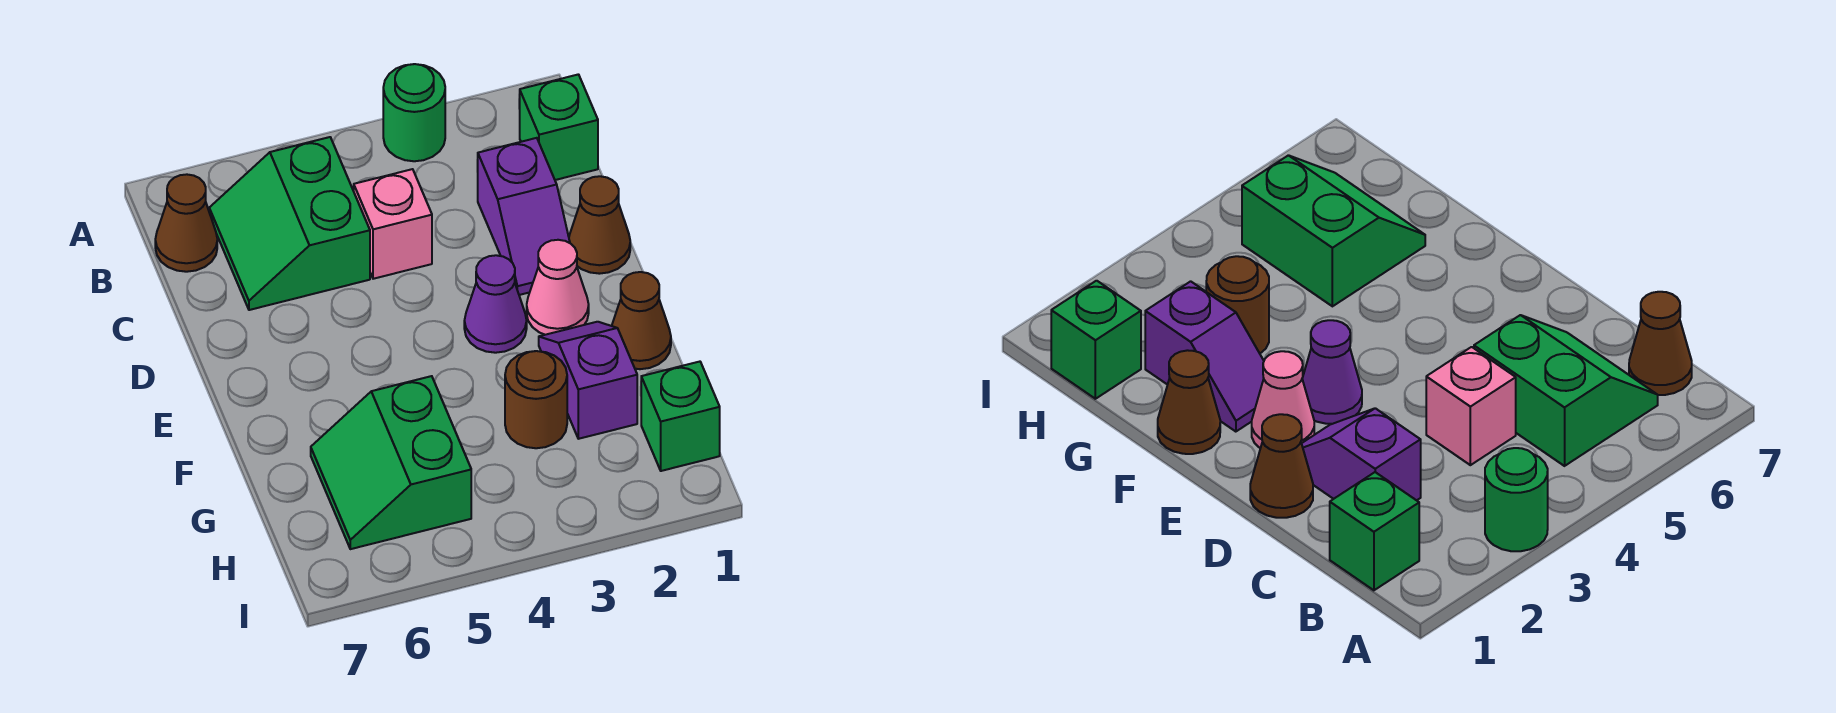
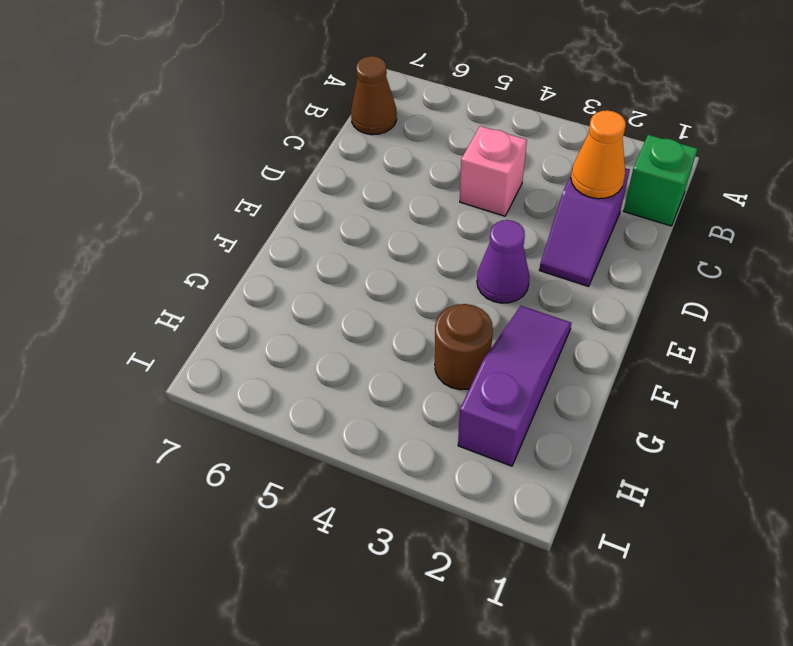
orange cone C2 level 2 -> none
purple slope F2:H2 level 1 top H -> purple slope F2:G2 level 1 top G
none -> green round brick A3 level 1
none -> green slope B5:C6 level 1 top 5
none -> brown cone D1 level 1

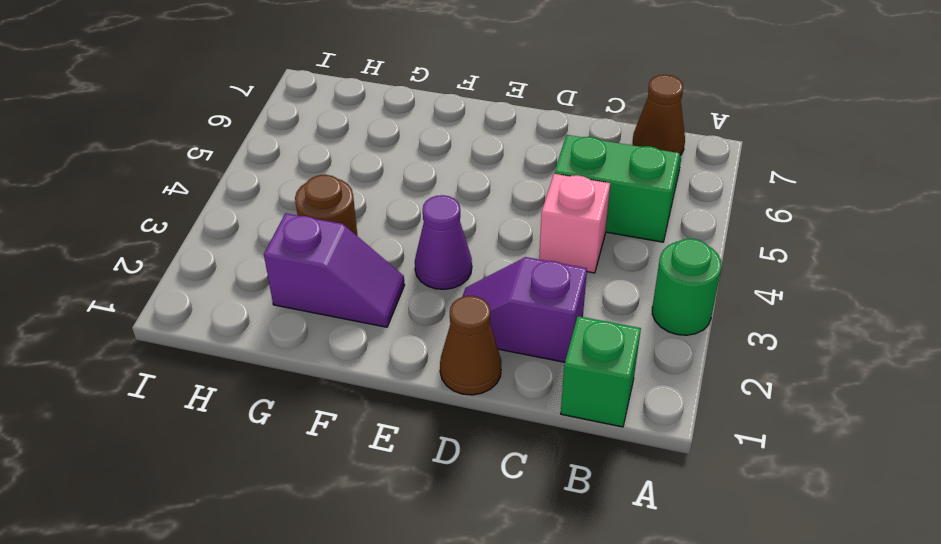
none -> pink cone E2 level 1
none -> brown cone F1 level 1
none -> green slope G5:H6 level 1 top 5

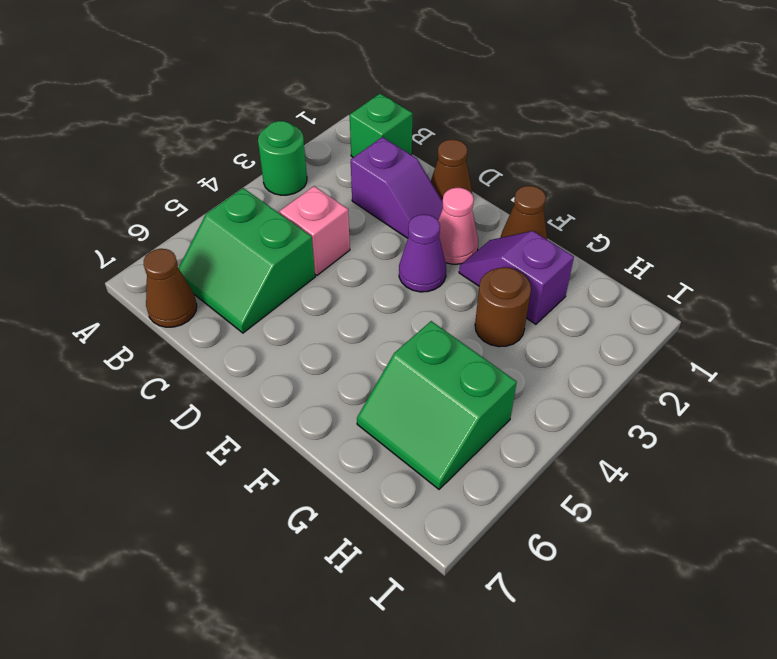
none -> green brick H1 level 1

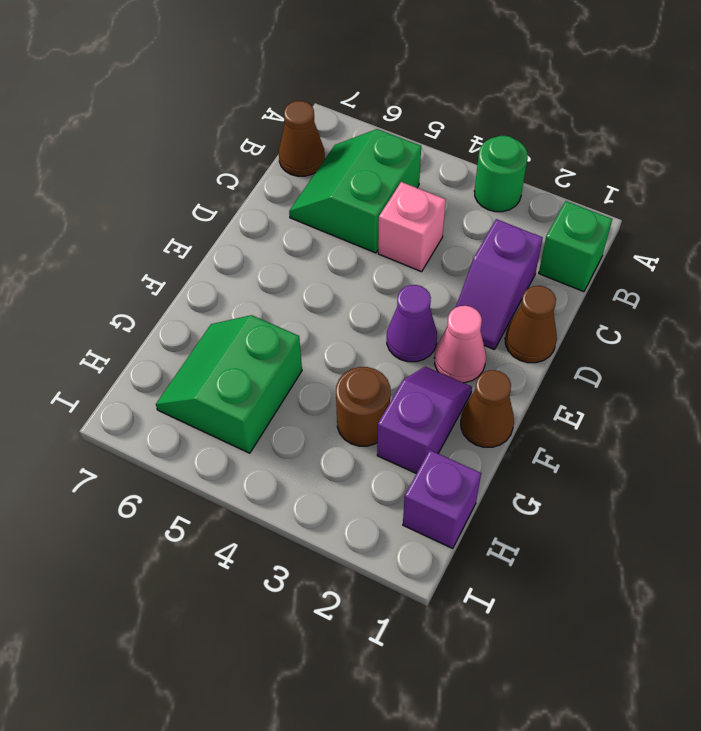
purple brick H1 level 1 -> green brick H1 level 1

